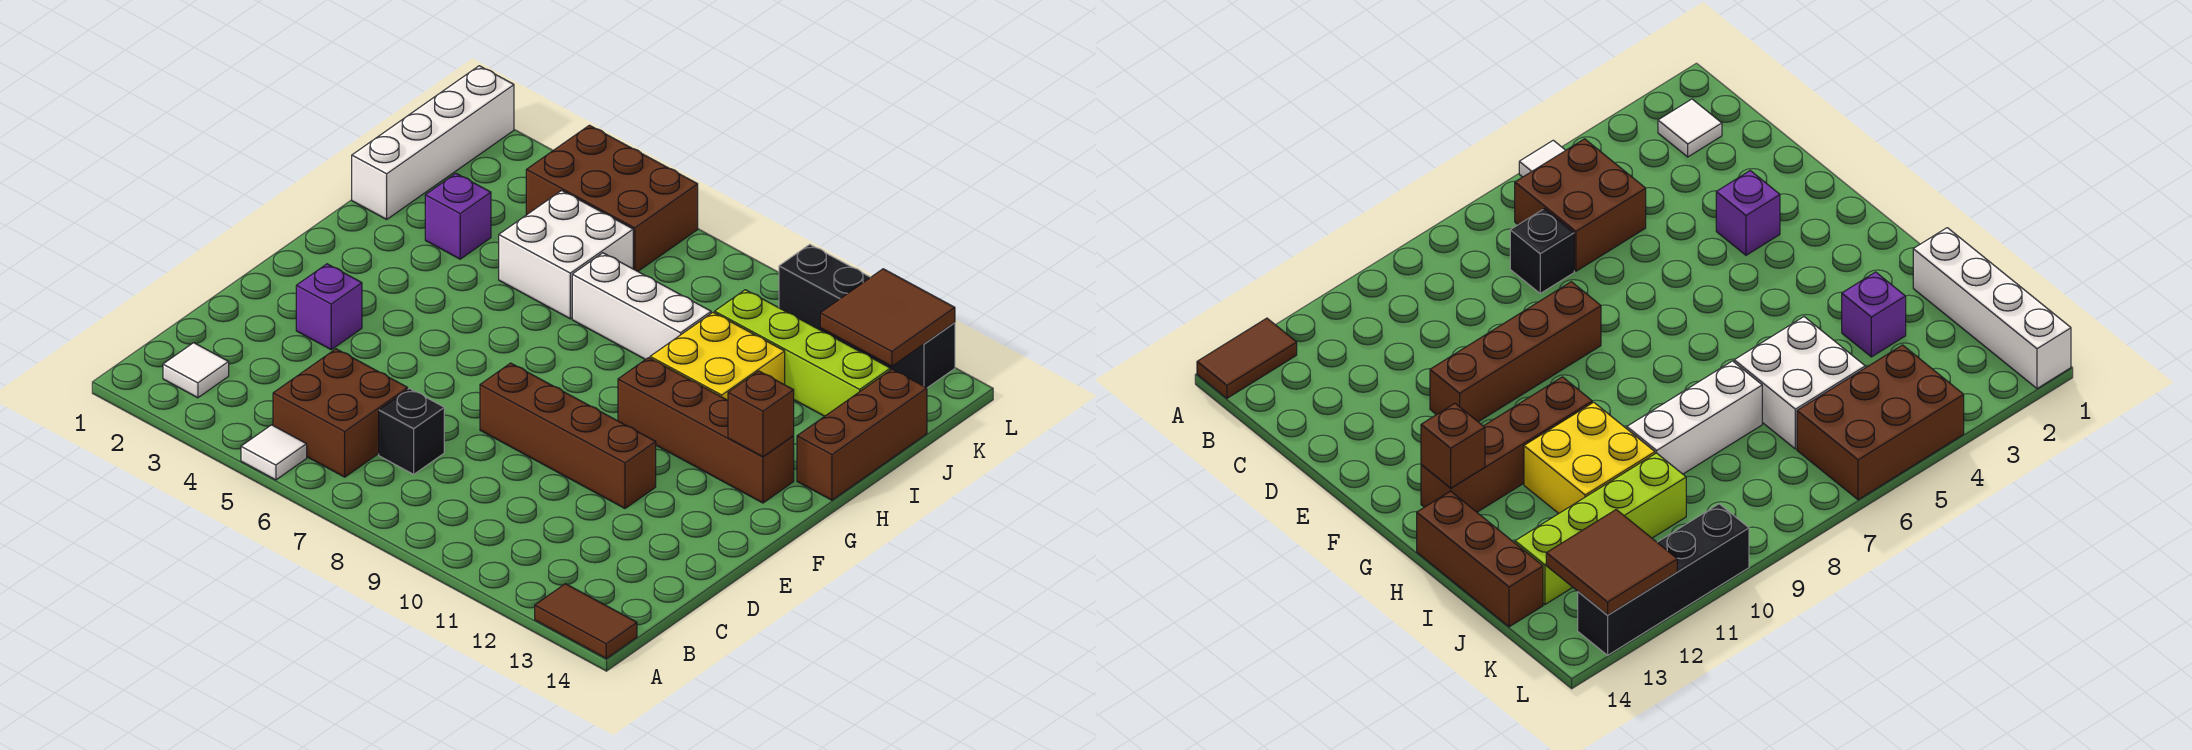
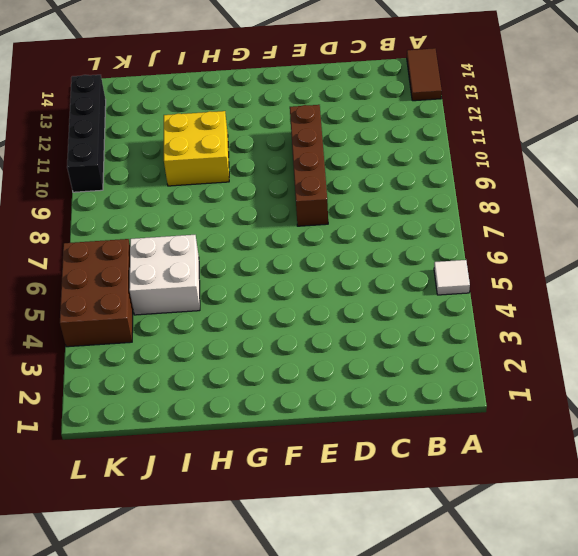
none -> white tile B2 level 1
none -> brown brick B5:C6 level 1
none -> black brick C7 level 1

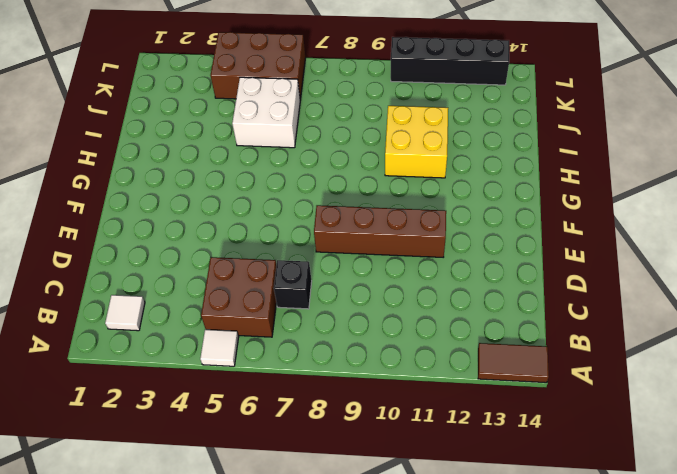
none -> purple brick E3 level 1
none -> brown brick G10:G13 level 1
none -> brown brick H14:J14 level 1

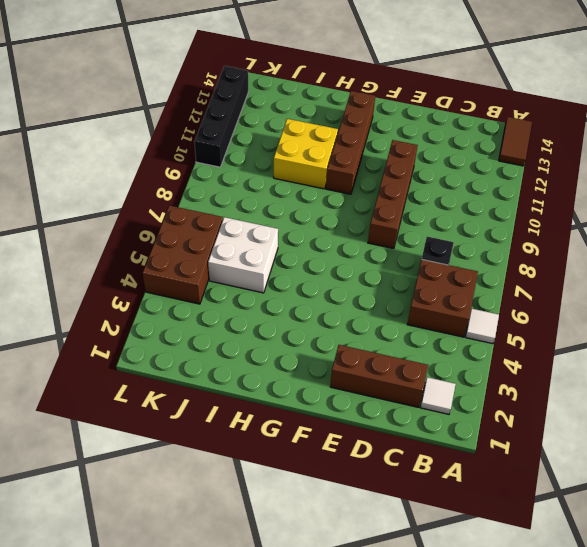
brown brick C2:E2 level 1 -> brown brick H14:J14 level 1
none -> purple brick E3 level 1
none -> white brick I1:L1 level 1
none -> purple brick I3 level 1

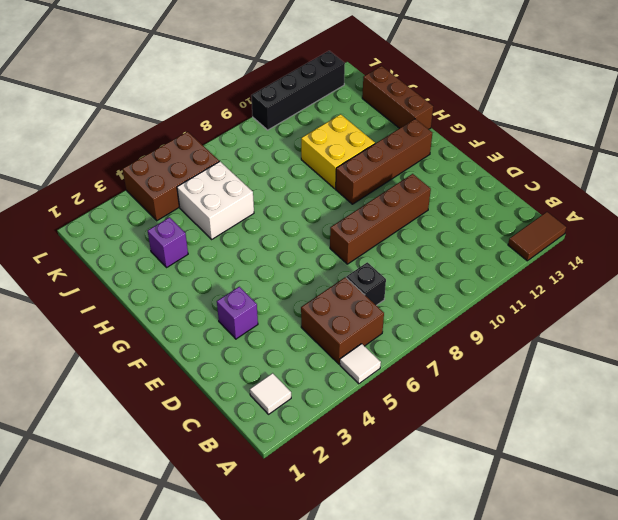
none -> white brick I1:L1 level 1
none -> white brick I7:I9 level 1
none -> lime brick J10:J13 level 1

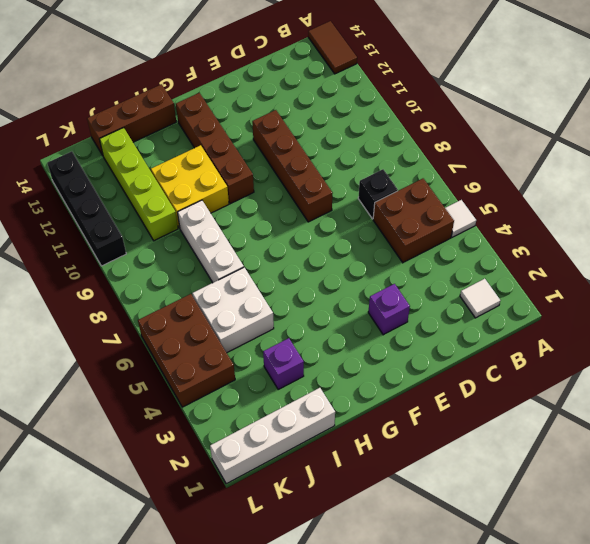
none -> brown brick G13 level 2
none -> brown tile K12:L13 level 2

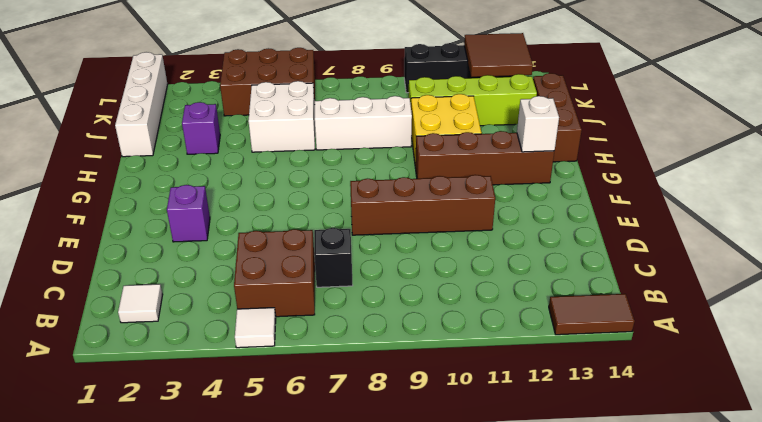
white brick G13 level 2 -> brown brick G13 level 2

